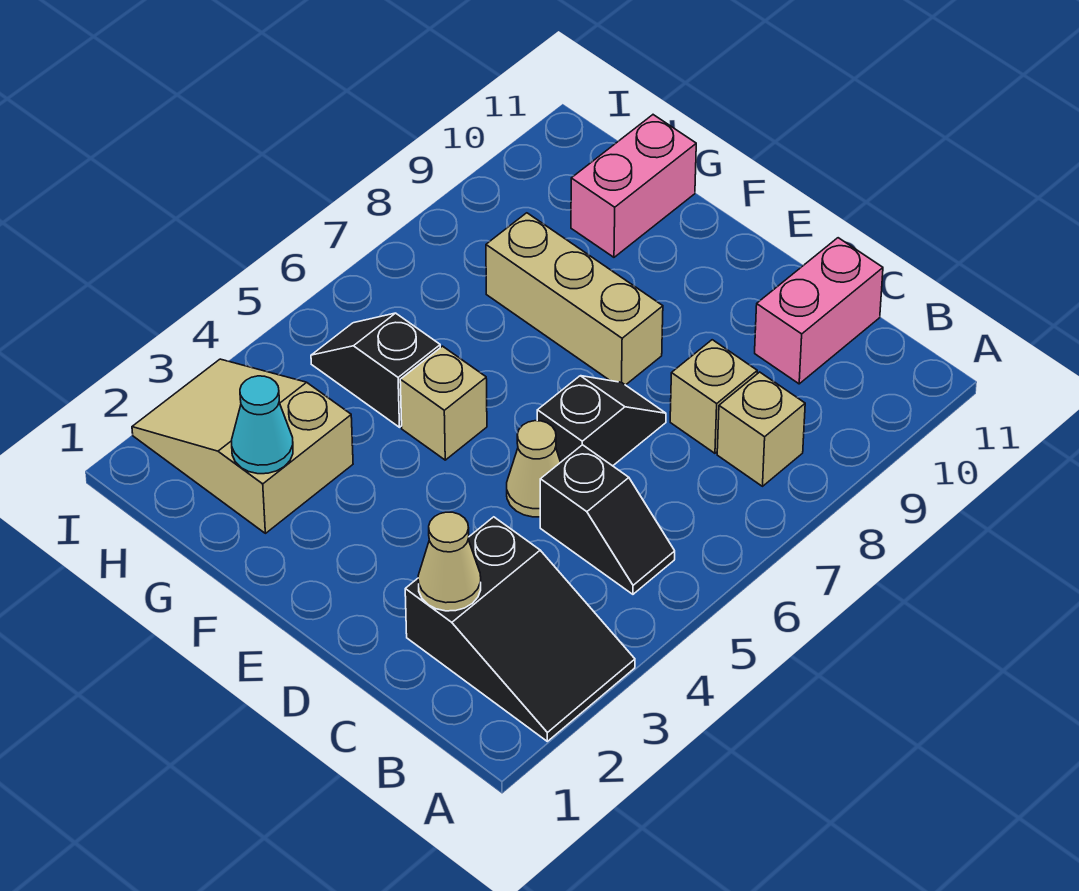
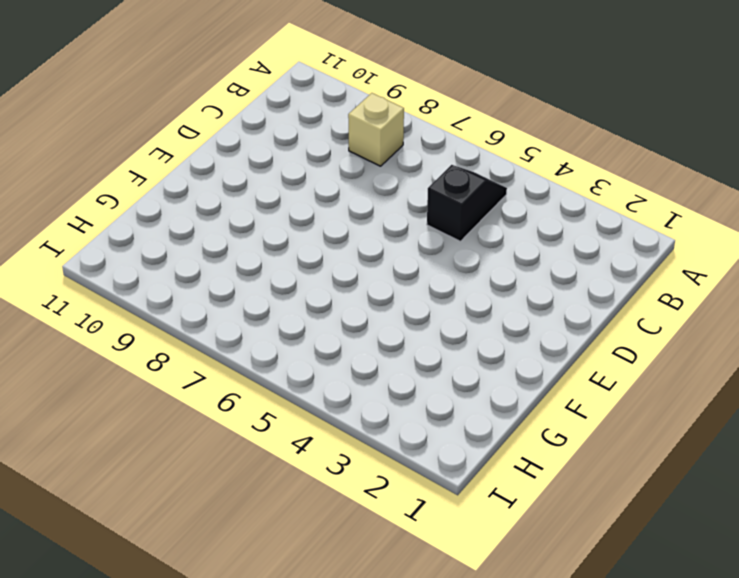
none -> black slope A2:C3 level 1 top C
none -> tan brick C8 level 1
none -> pink brick C10:C11 level 1

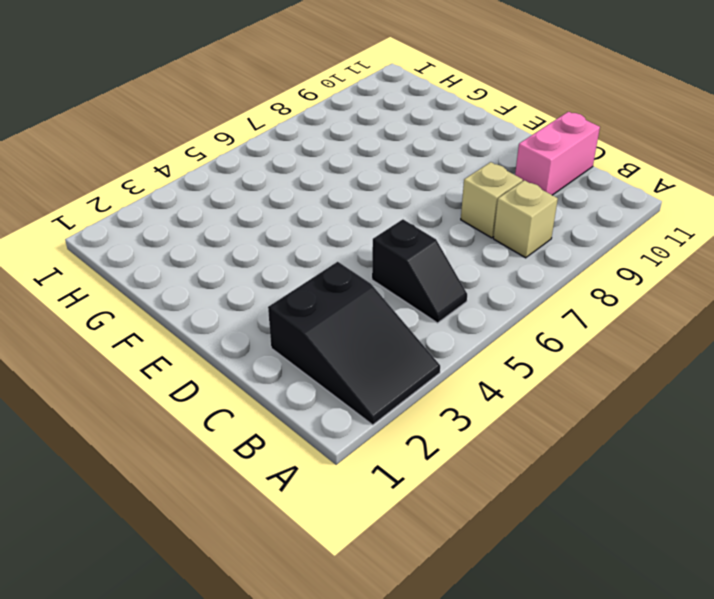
none -> tan cone D5 level 1
none -> black slope D6:D7 level 1 top 6
none -> tan brick E8:G8 level 1

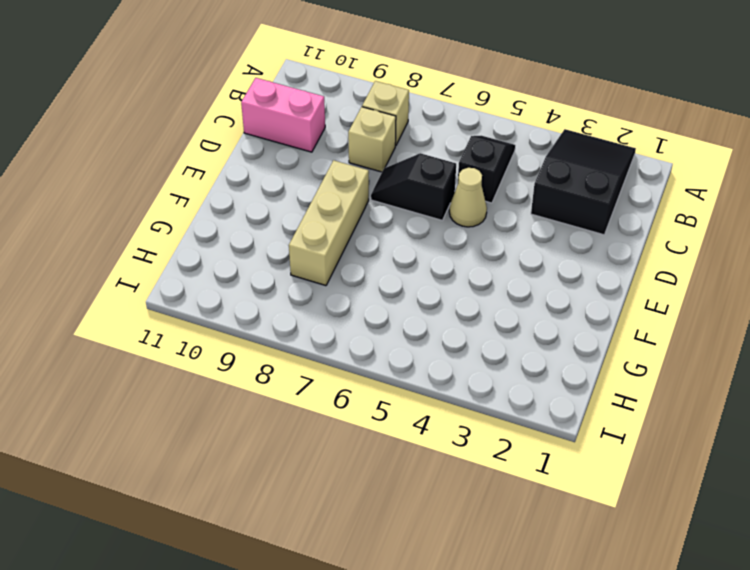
none -> tan brick F5 level 1
none -> tan slope G2:I3 level 1 top G
none -> black slope G5:H5 level 1 top G

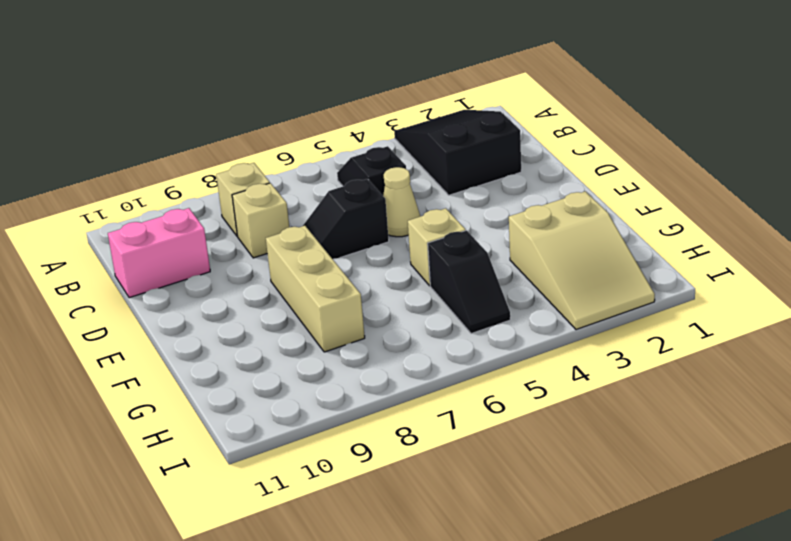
none -> pink brick G10:G11 level 1
none -> tan cone C2 level 2
none -> cyan cone G2 level 2

